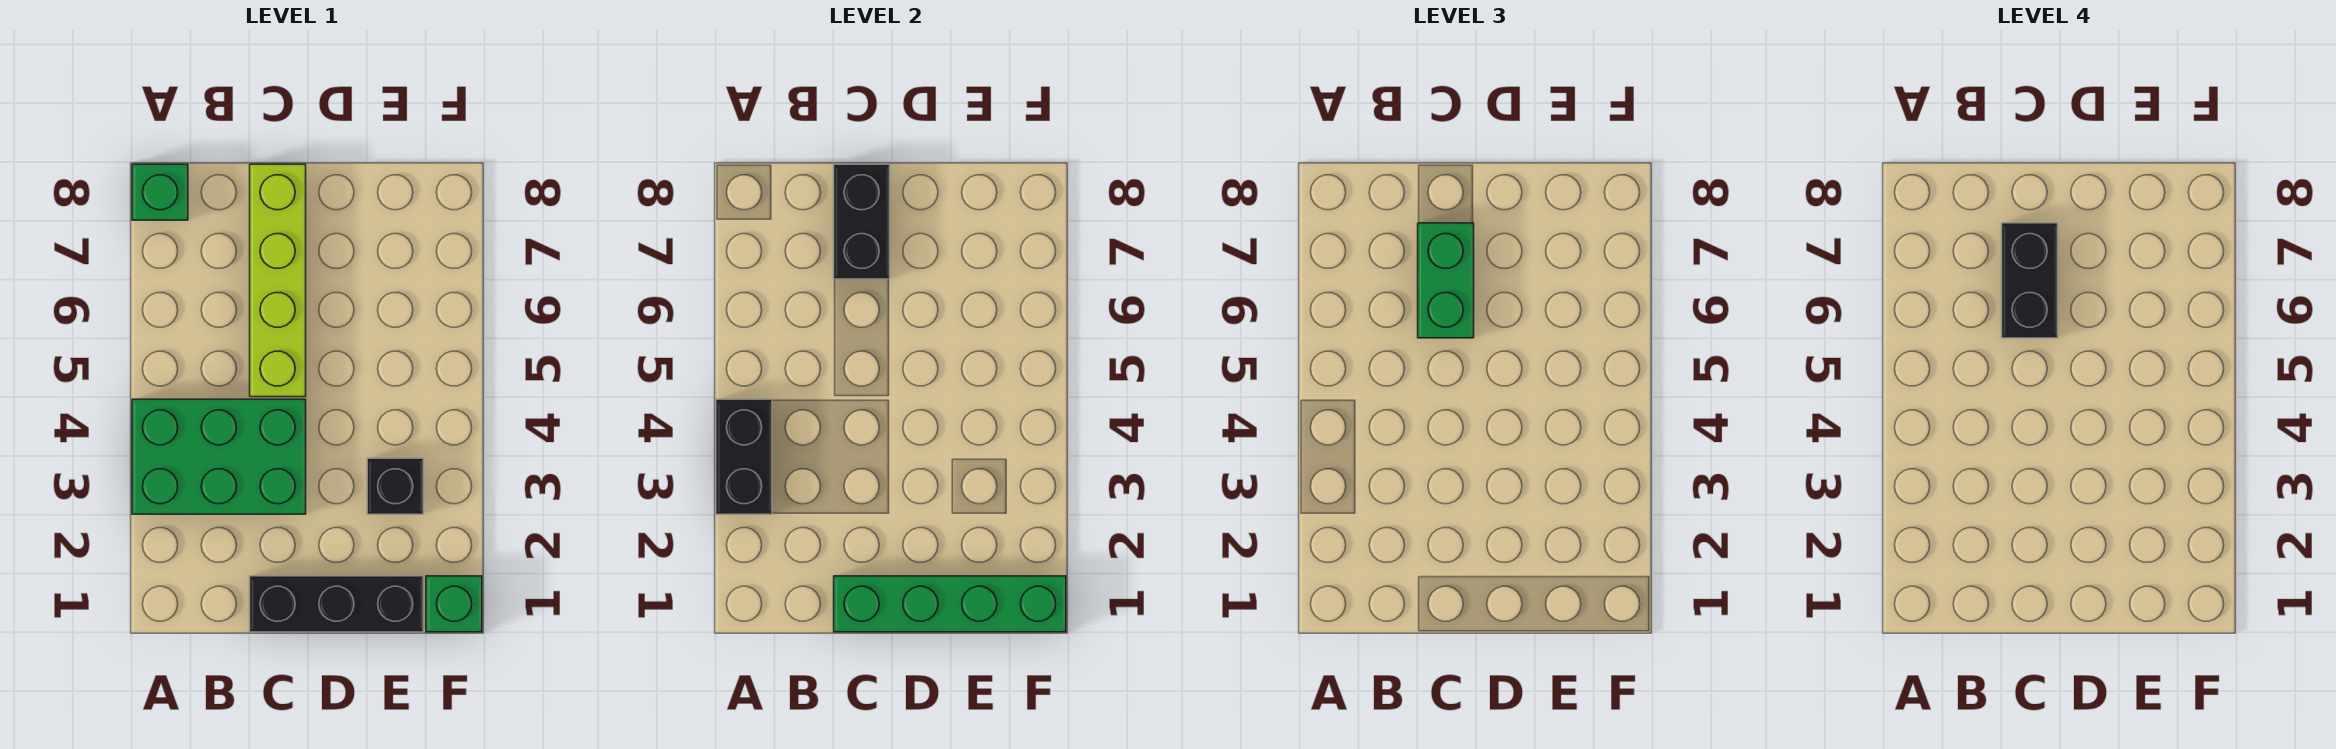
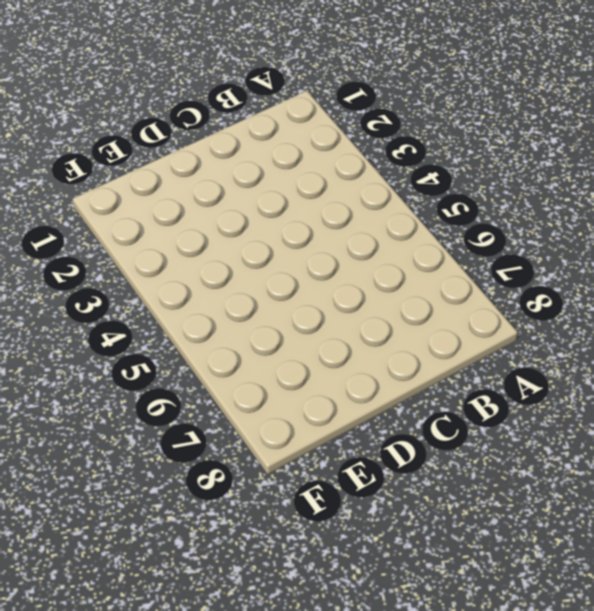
none -> green brick A3:C4 level 1
none -> green brick A8 level 1

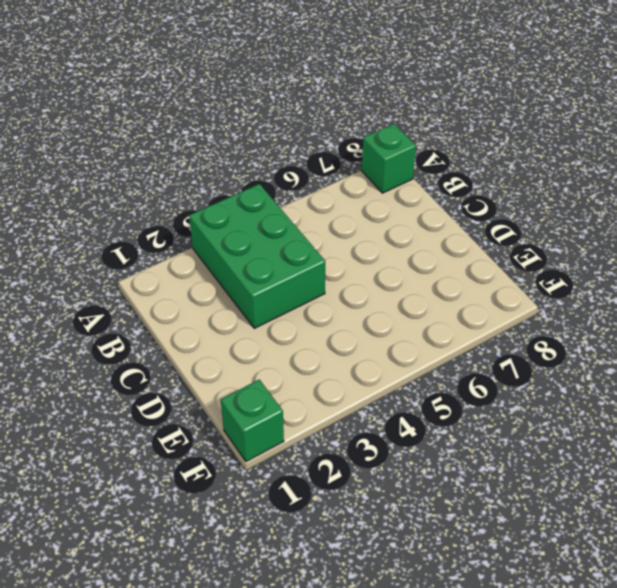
none -> black brick C1:E1 level 1
none -> lime brick C5:C8 level 1

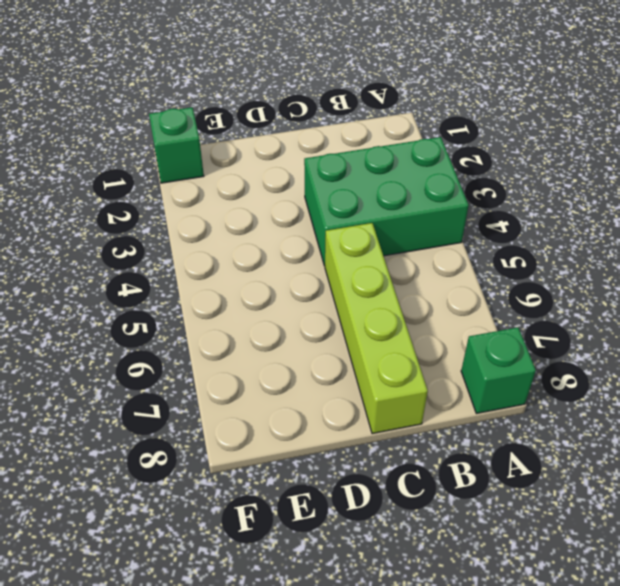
none -> black brick C1:E1 level 1
none -> black brick E3 level 1

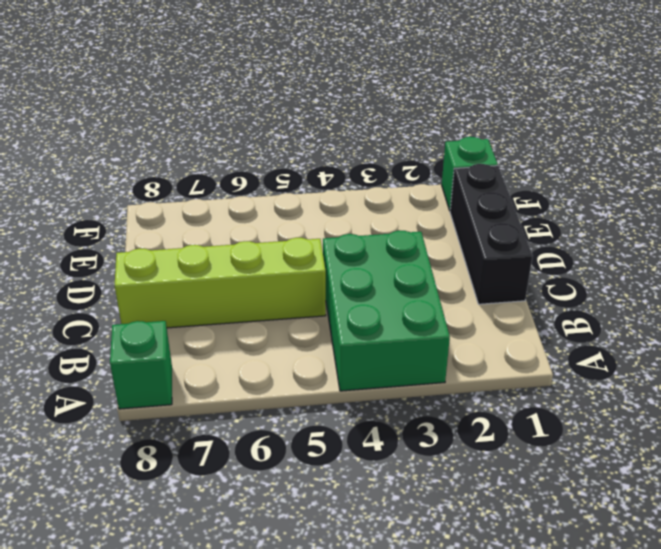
none -> black brick E3 level 1
none -> black brick A3:A4 level 2

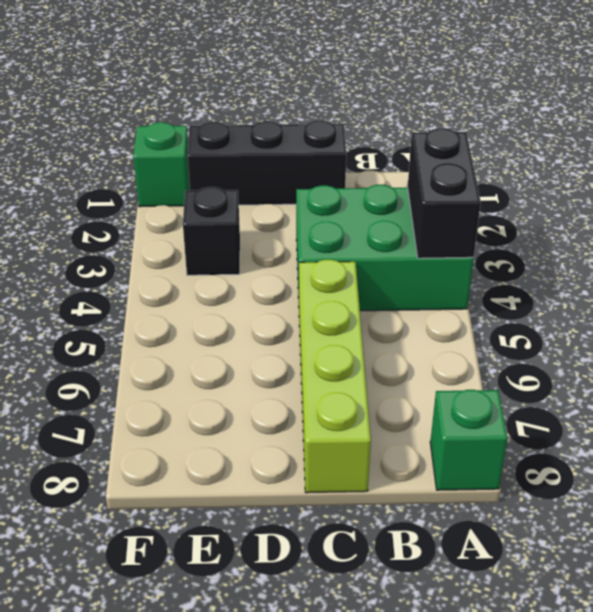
none -> green brick C1:F1 level 2
none -> black brick C7:C8 level 2

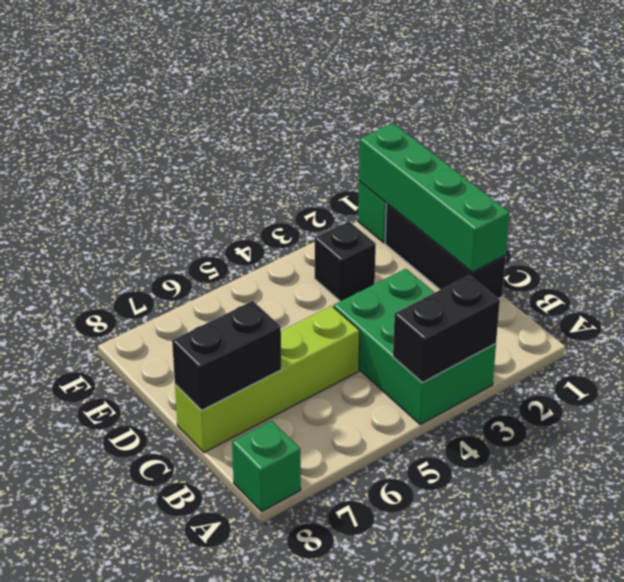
none -> green brick C6:C7 level 3
none -> black brick C6:C7 level 4

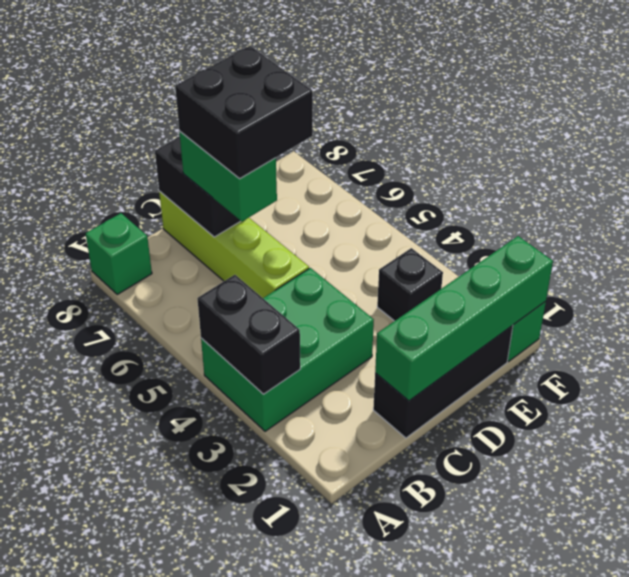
black brick C6:D7 level 4 -> black brick C6:C7 level 4

